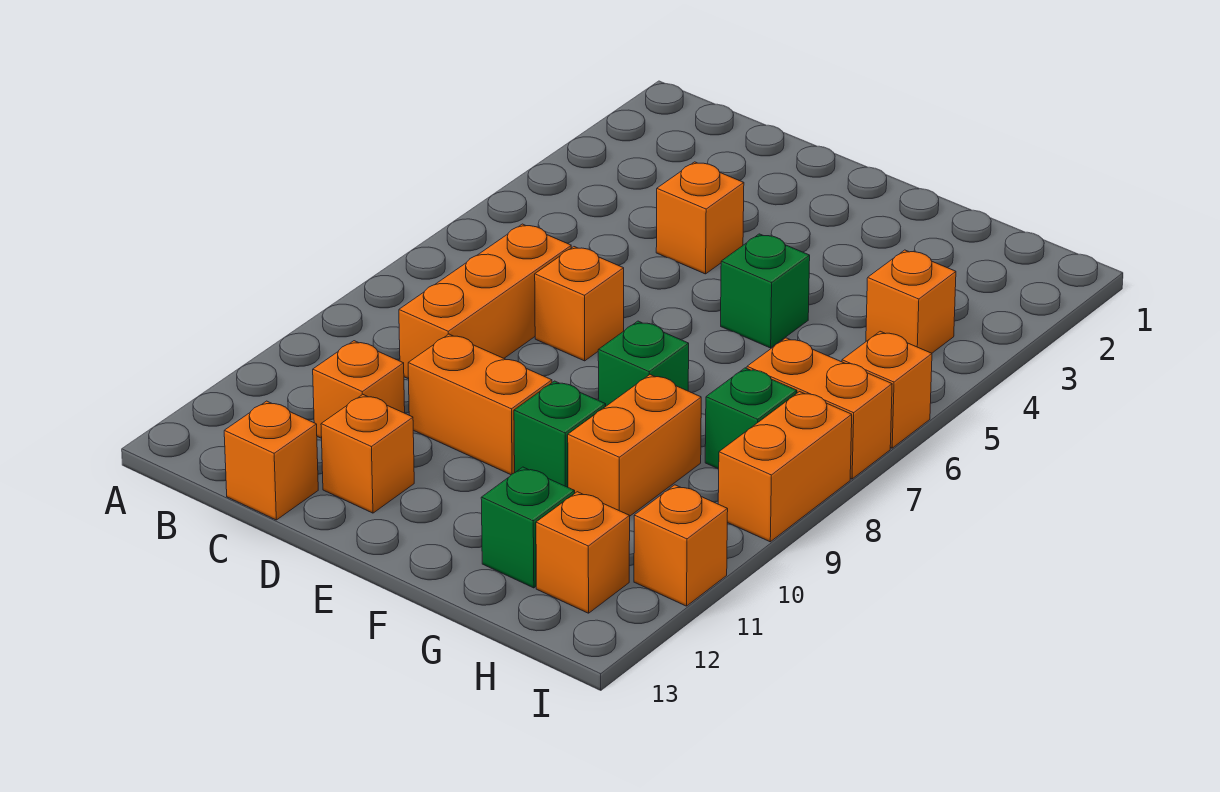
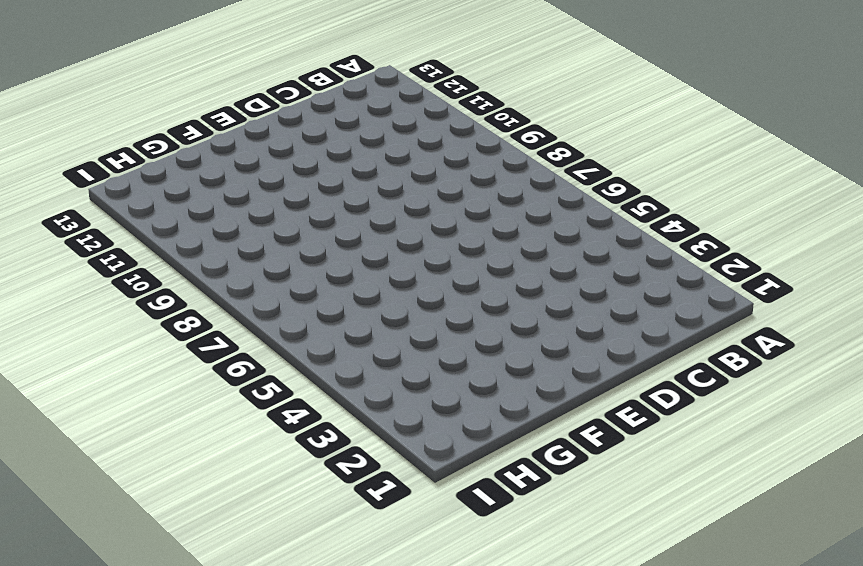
none -> orange brick C7:C9 level 1
none -> orange brick C11 level 1
none -> orange brick C13 level 1

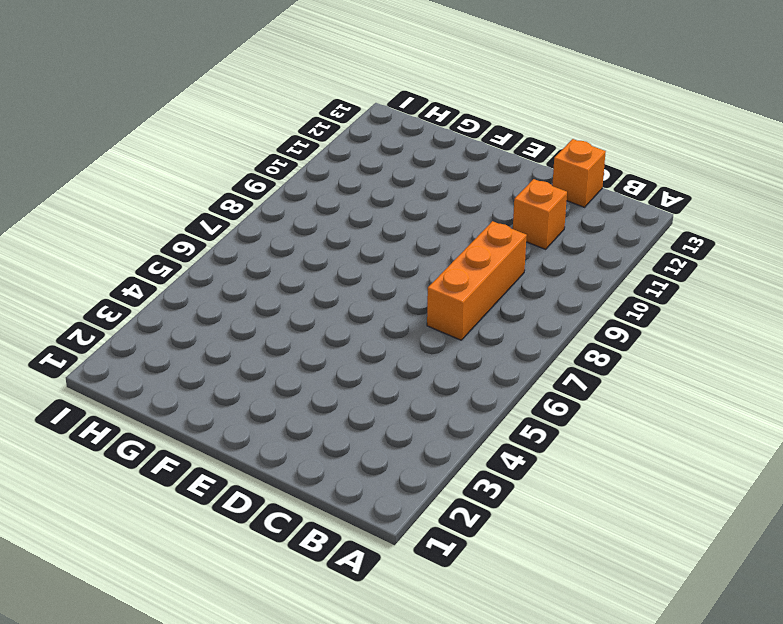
none -> orange brick D4 level 1
none -> orange brick D7 level 1
none -> orange brick D10:E10 level 1

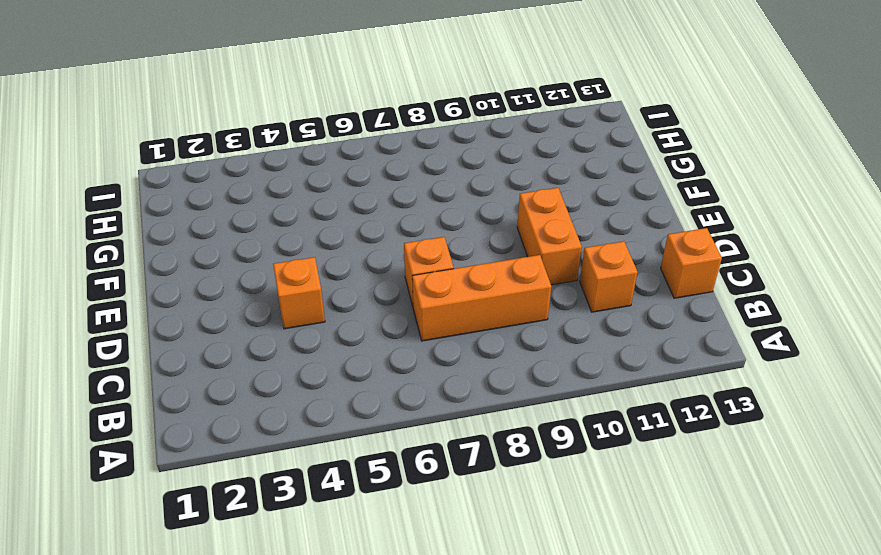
none -> orange brick D12 level 1
none -> green brick F5 level 1
none -> green brick F8 level 1

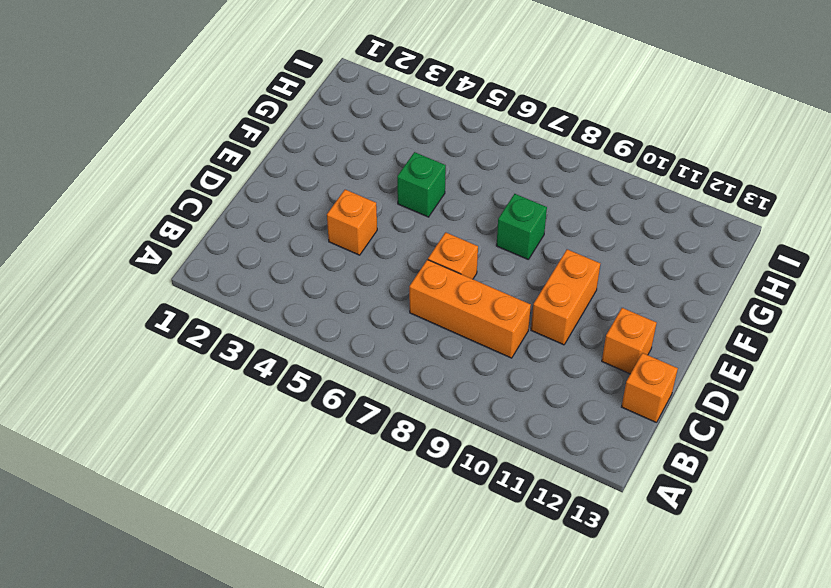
none -> orange brick C11 level 1
none -> green brick F10 level 1
none -> orange brick G9:G10 level 1

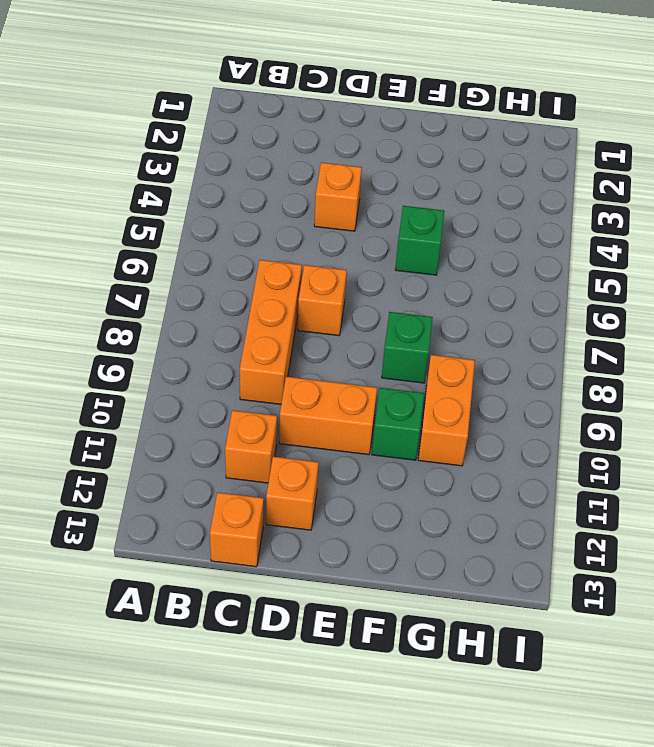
none -> green brick G12 level 1
none -> orange brick H4 level 1
none -> orange brick H7:I7 level 1

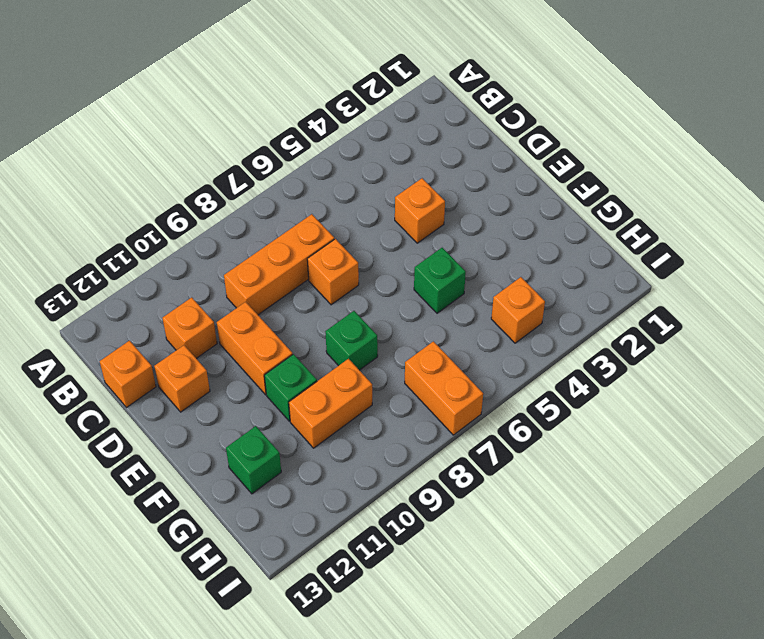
none -> green brick H8 level 1
none -> orange brick H12 level 1
none -> orange brick I6 level 1

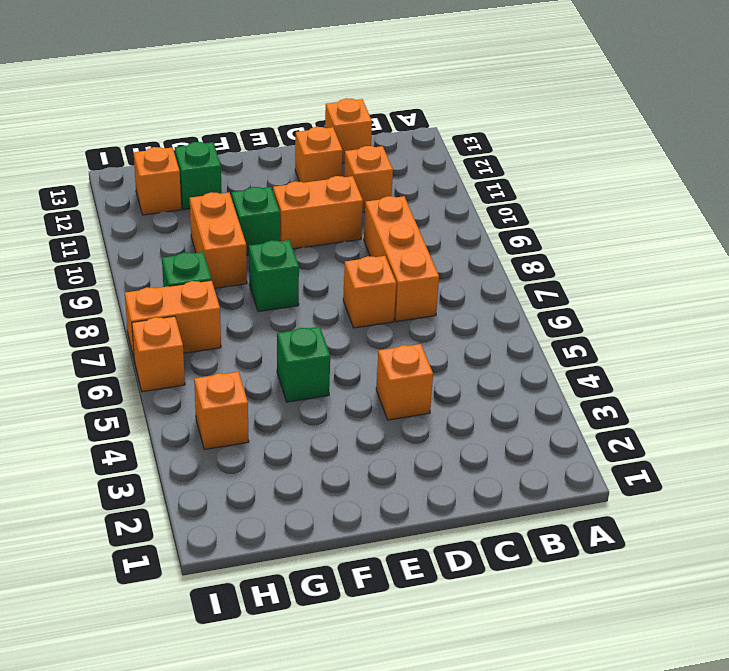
none -> orange brick I8:I9 level 1
none -> orange brick I11 level 1

